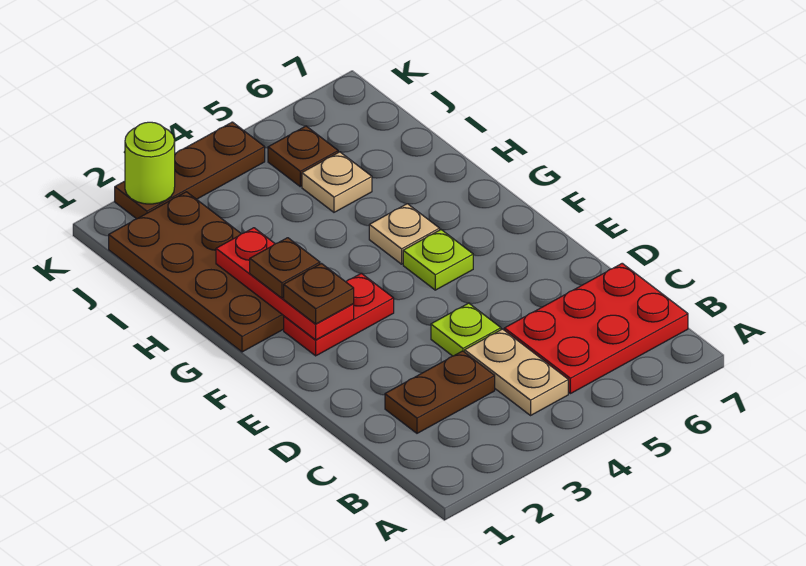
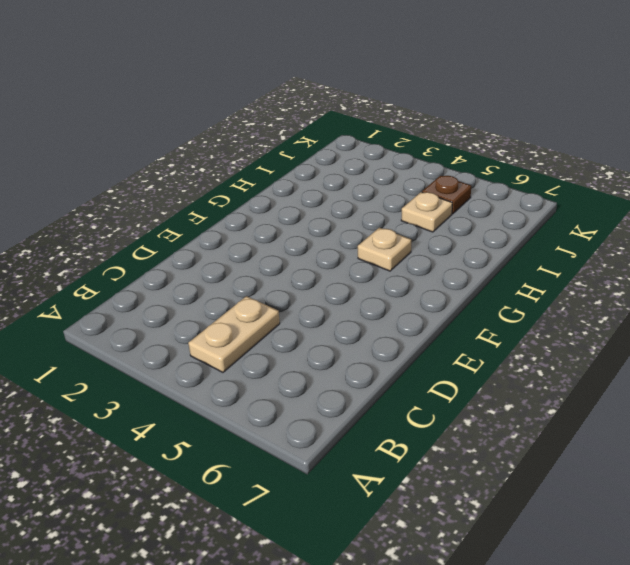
none -> red plate B5:C7 level 1
none -> brown plate C2:C3 level 1
none -> lime plate D4 level 1

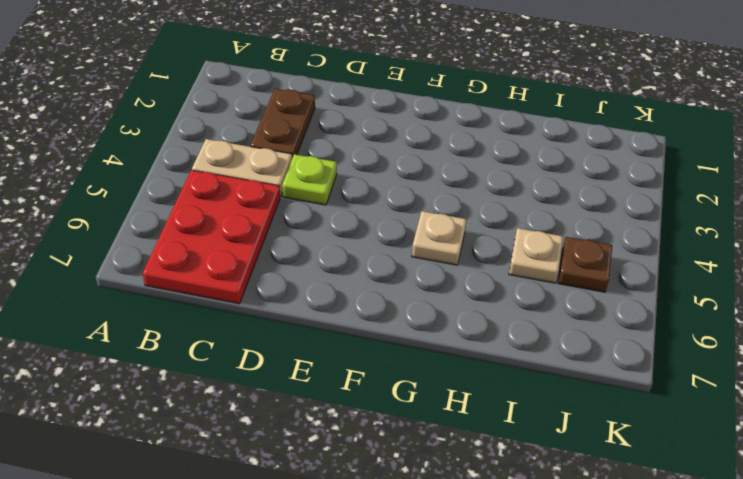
none -> red plate F2:F3 level 1
none -> lime plate F5 level 1
none -> brown plate G1:J2 level 1

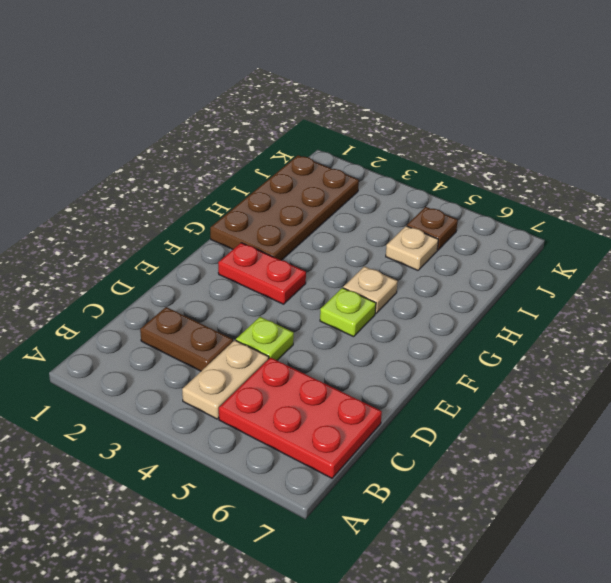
none -> brown plate K2:K4 level 1
none -> red plate F2:H2 level 2
none -> lime round brick K2 level 2

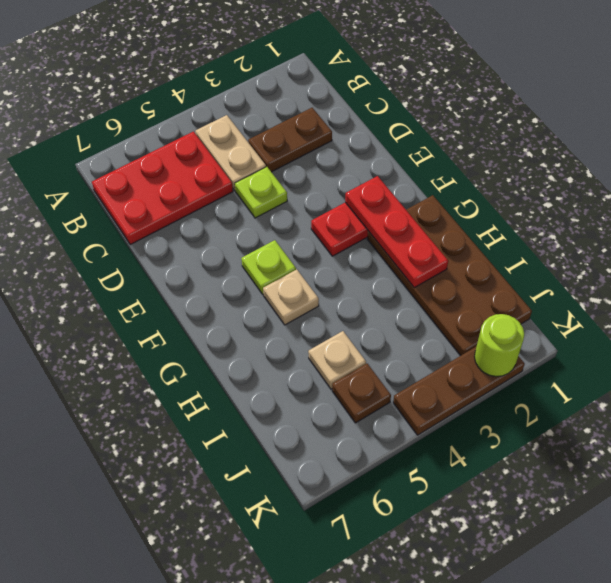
none -> brown plate F2 level 3
none -> brown plate G2 level 3

